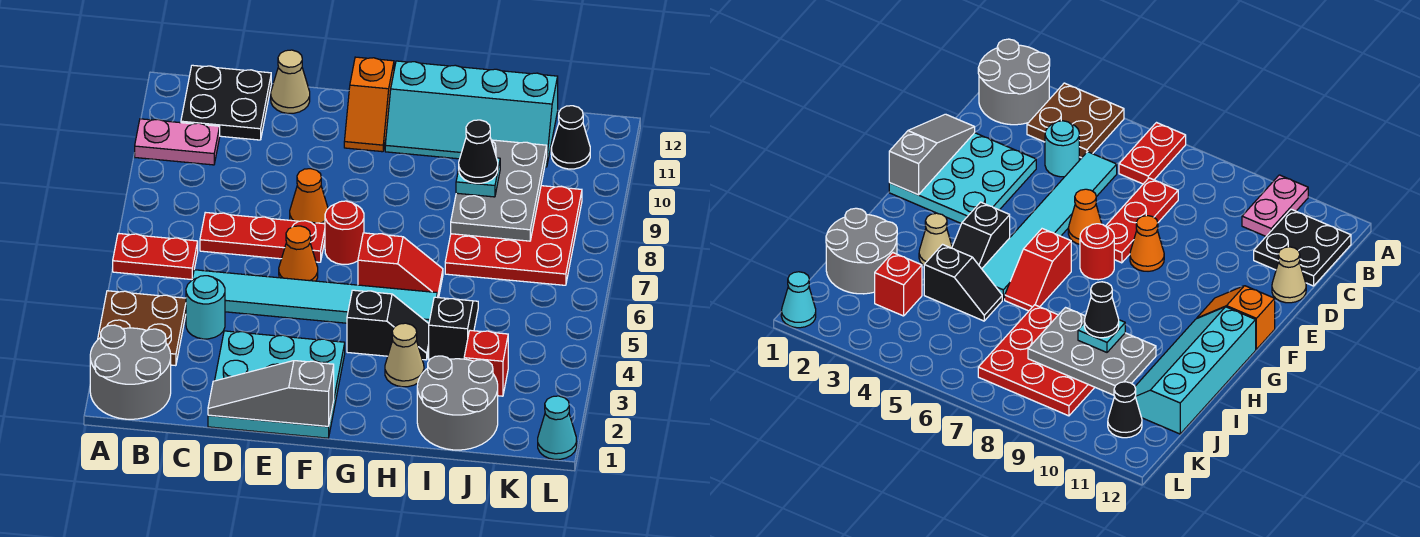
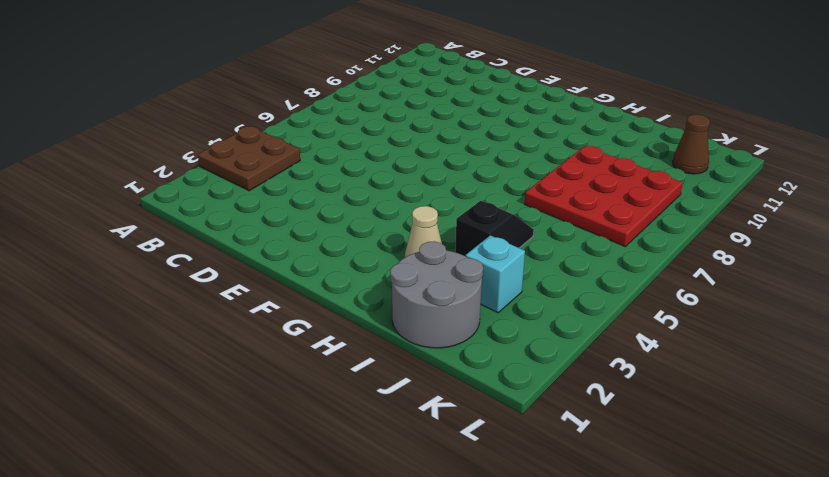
cyan brick J3 level 1 -> red brick J3 level 1
brown cone K11 level 1 -> black cone K11 level 1
none -> grey round brick A1:B2 level 1
none -> red plate A6:B6 level 1
none -> pink plate A10:B10 level 1

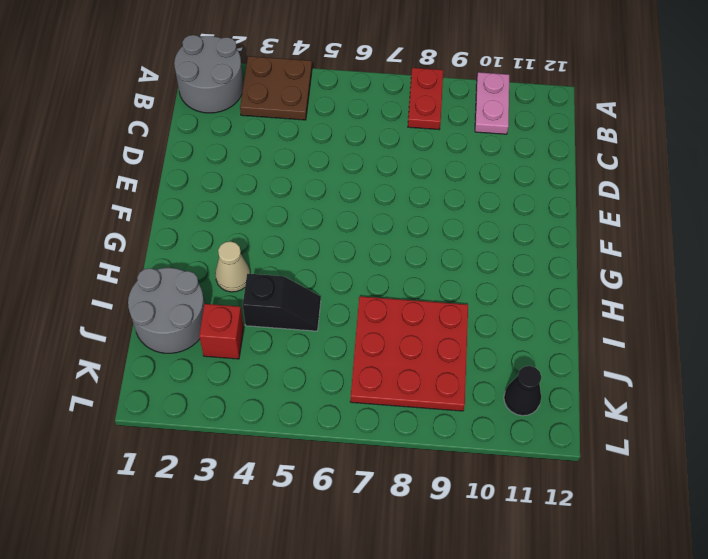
red plate A8:B8 level 1 -> red plate A6:B6 level 1
none -> black plate B11:C12 level 1
none -> cyan round brick C4 level 1
none -> cyan tile C5:H5 level 1

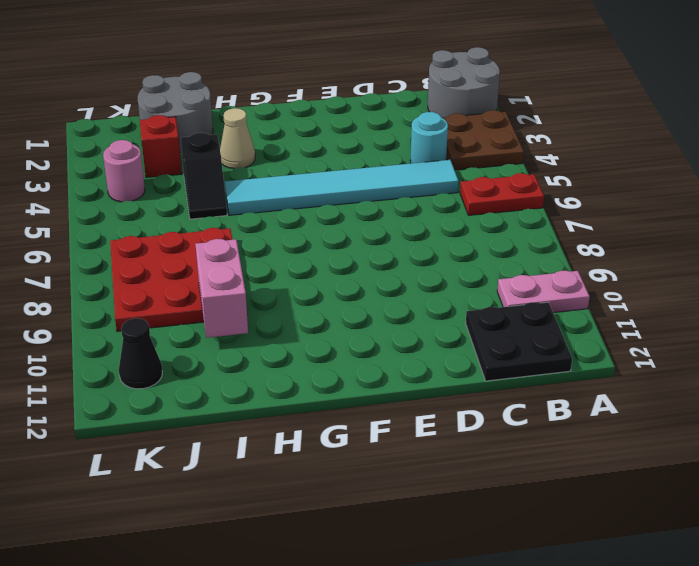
pink brick I9:I10 level 2 -> grey plate I8:J10 level 2
pink round brick K4 level 1 -> none
none -> red plate C7:E7 level 1
none -> cyan plate D1:F3 level 1
none -> tan cone D12 level 1

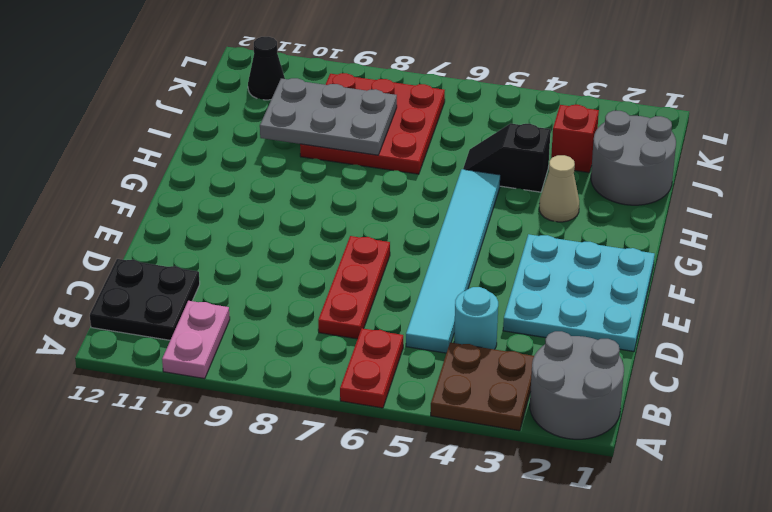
none -> tan cone D12 level 1
none -> orange cone E6 level 1
none -> orange cone E8 level 1

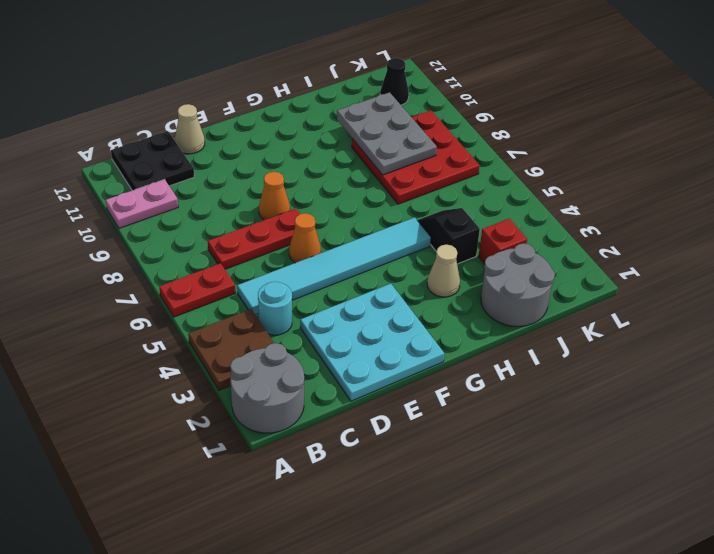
none -> red round brick F7 level 1
none -> orange slope F11:F12 level 1 top 12
none -> black slope G4:H4 level 1 top G

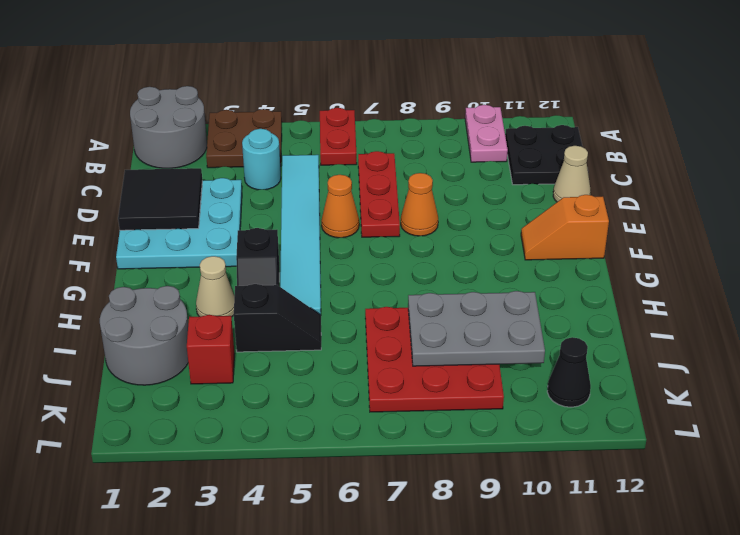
black tile D1:E2 level 2 -> grey slope D1:F1 level 2 top F
none -> red round brick F7 level 1
none -> red slope G6:H6 level 1 top G
none -> cyan slope G11:J12 level 1 top 12

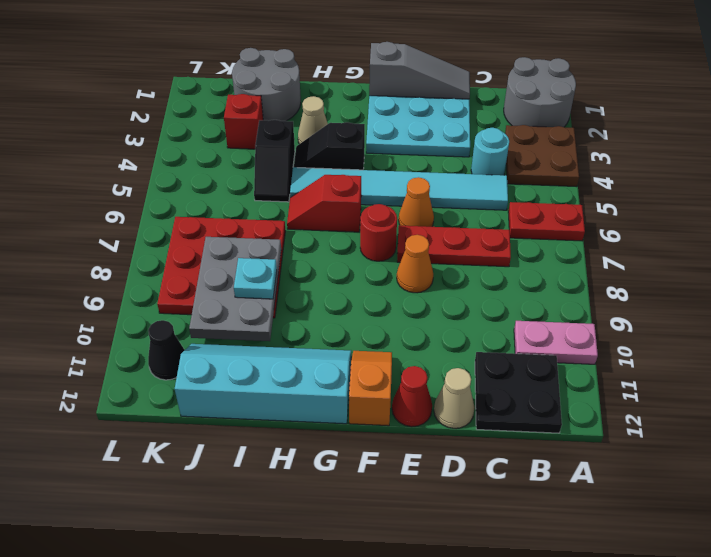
red cone E12 level 1 -> none
none -> cyan cone L1 level 1
none -> black cone I9 level 4

